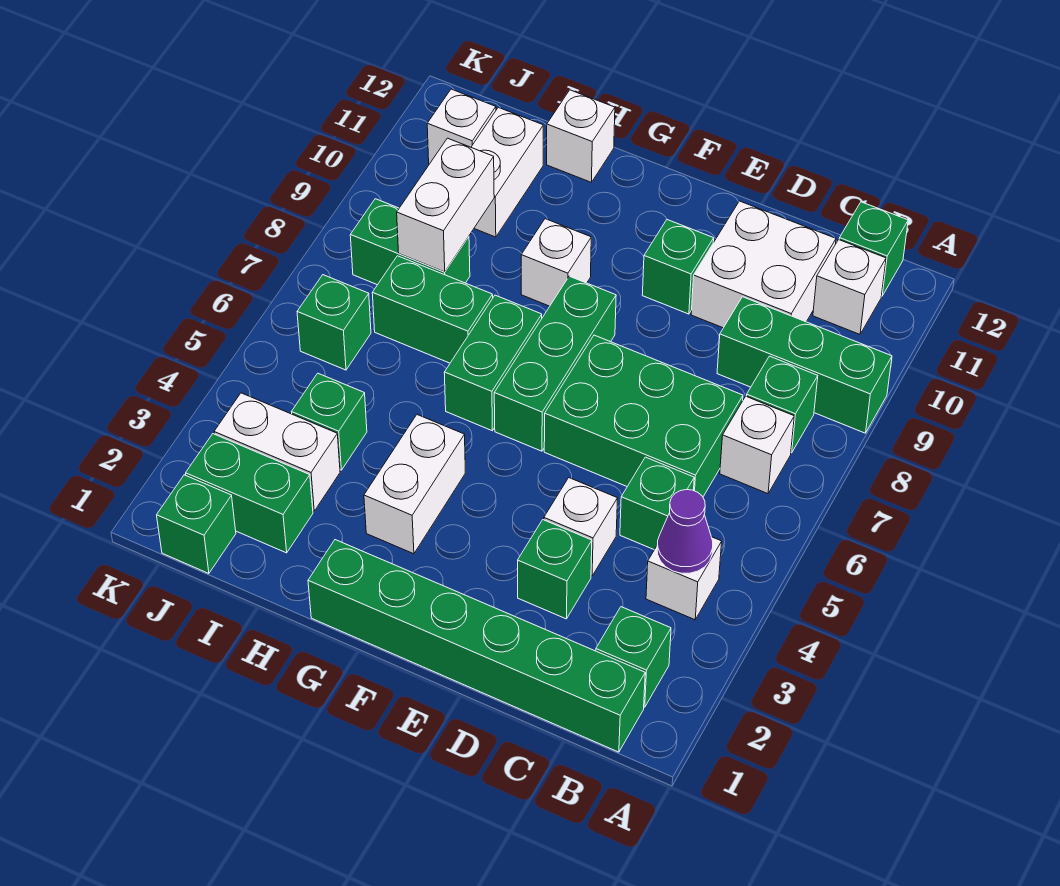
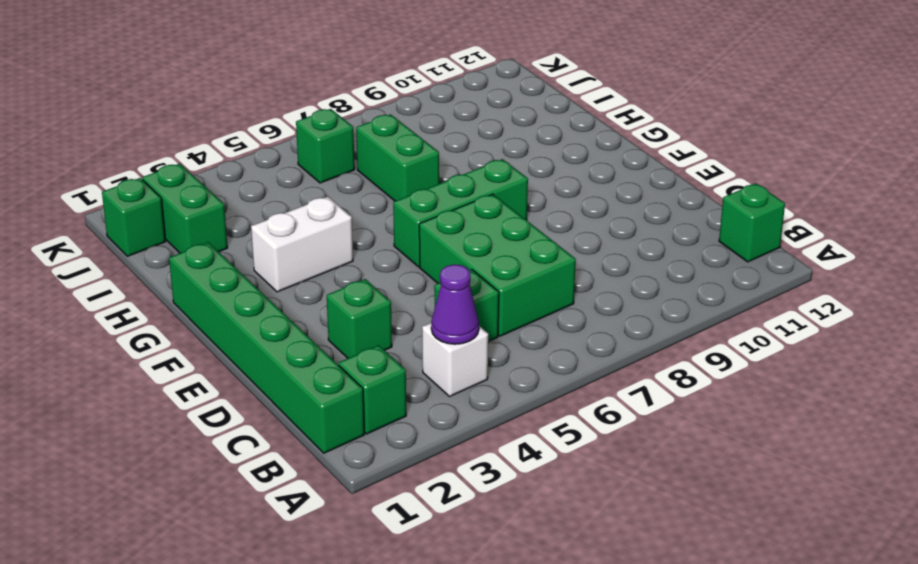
none -> green brick A9:C9 level 1
none -> white brick B7 level 1
none -> green brick B8 level 1
none -> white brick B11 level 1

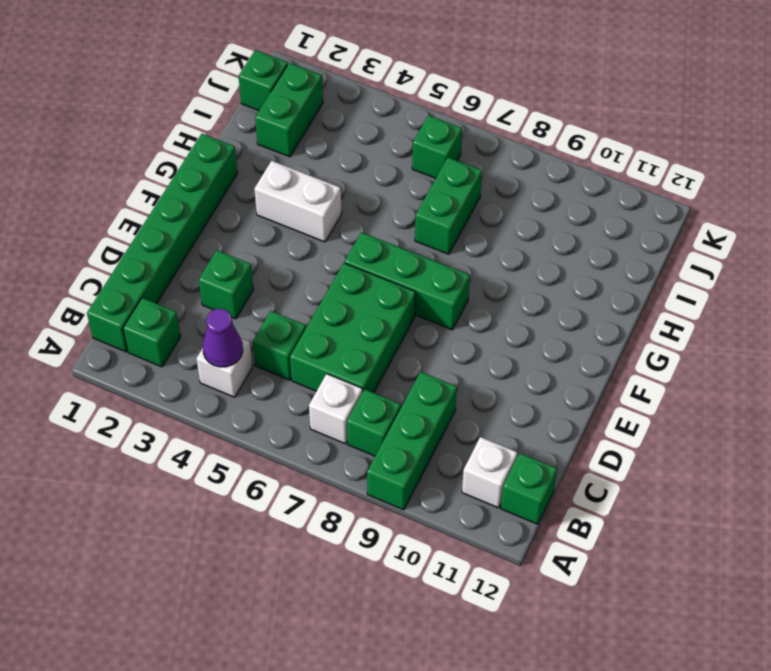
none -> white brick C10:D11 level 1
none -> white brick D4 level 1
none -> green brick E10 level 1
none -> green brick G6:G7 level 1

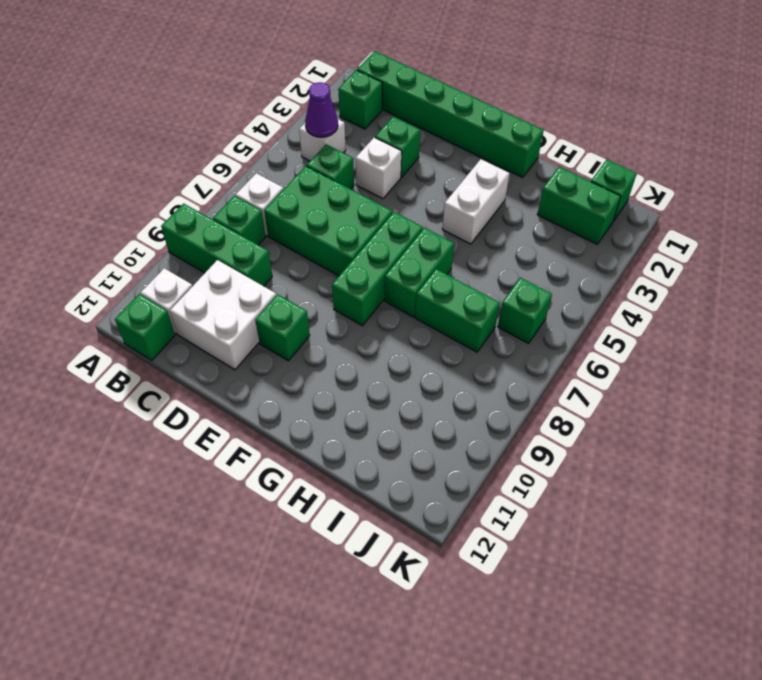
none -> white brick G9 level 1
none -> white brick H12 level 1
none -> white brick I3:J3 level 1
none -> green brick I4 level 1

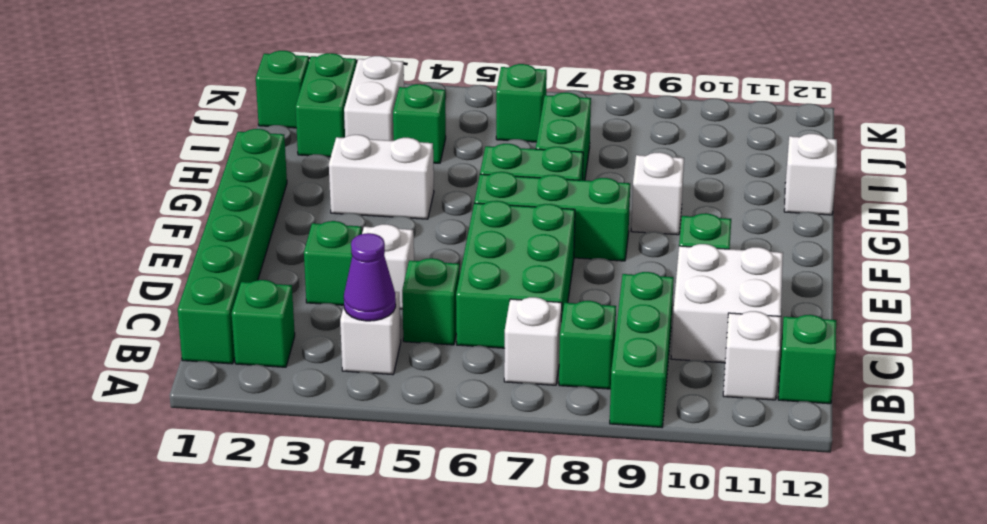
none -> green brick I8:J8 level 1
none -> white brick I10:I11 level 1
none -> white brick J11 level 1
none -> white brick I8:I9 level 2

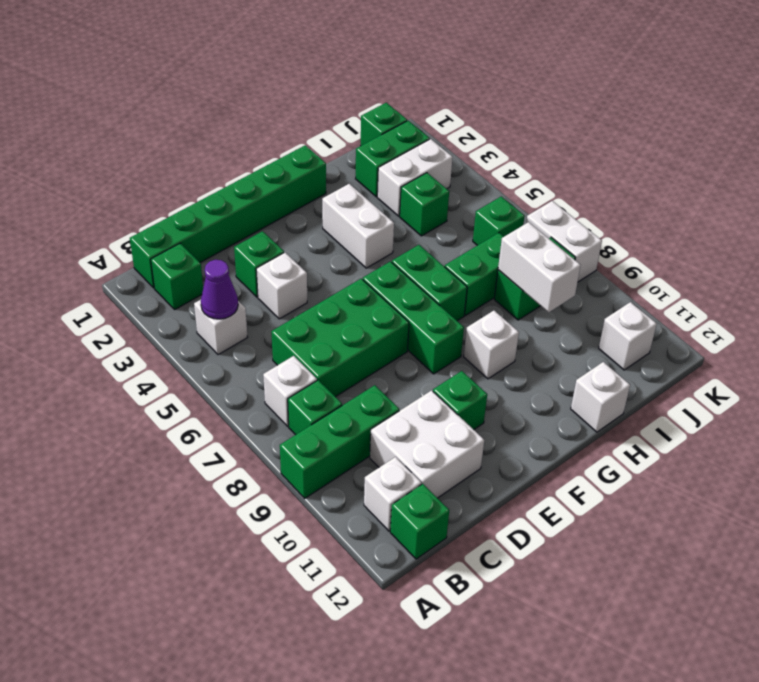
white brick K7:K8 level 1 -> white brick I10:I11 level 1
none -> green brick C5 level 1

